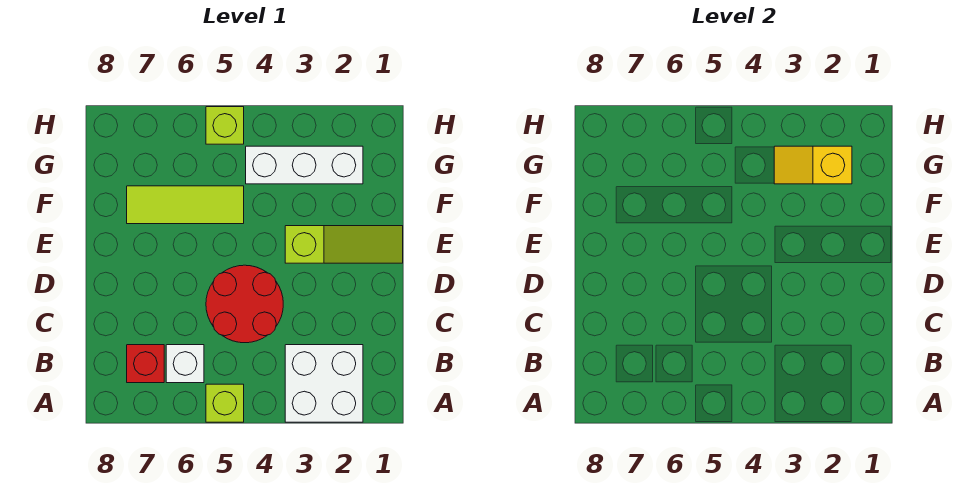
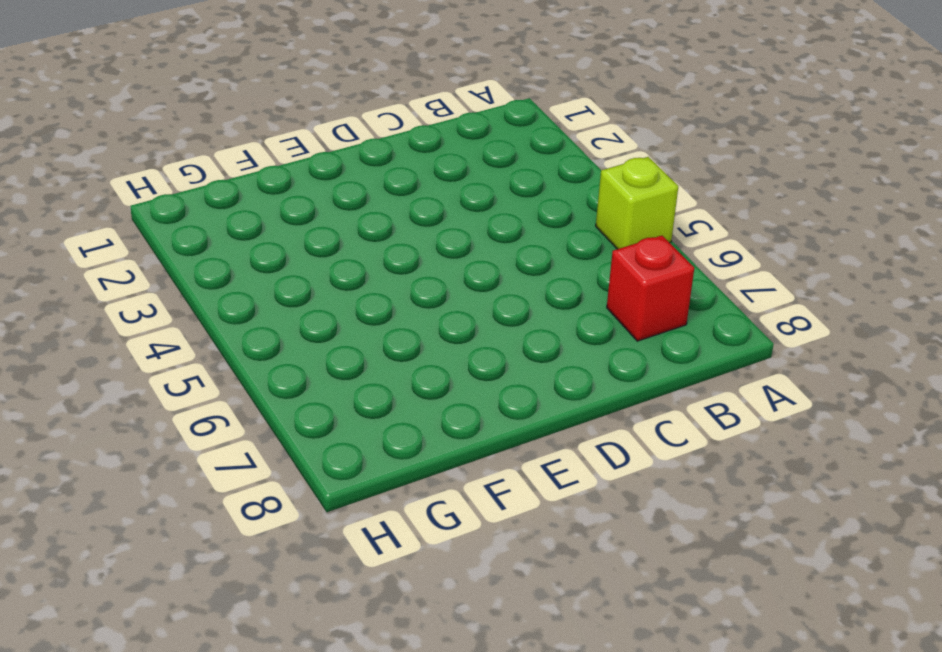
none -> white brick A2:B3 level 1
none -> white brick B6 level 1

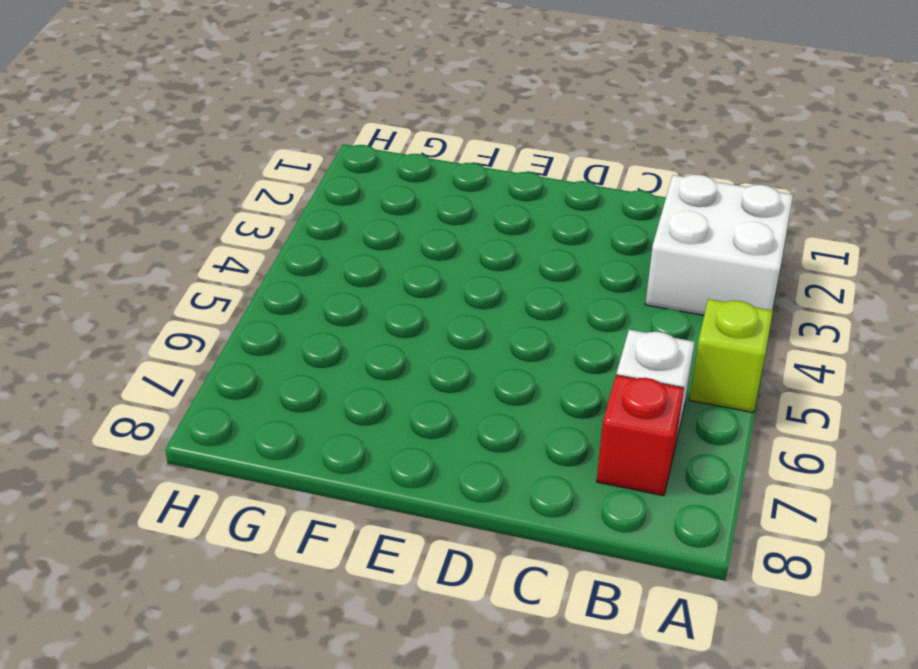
none -> red round brick C4:D5 level 1
none -> lime slope E1:E3 level 1 top 3

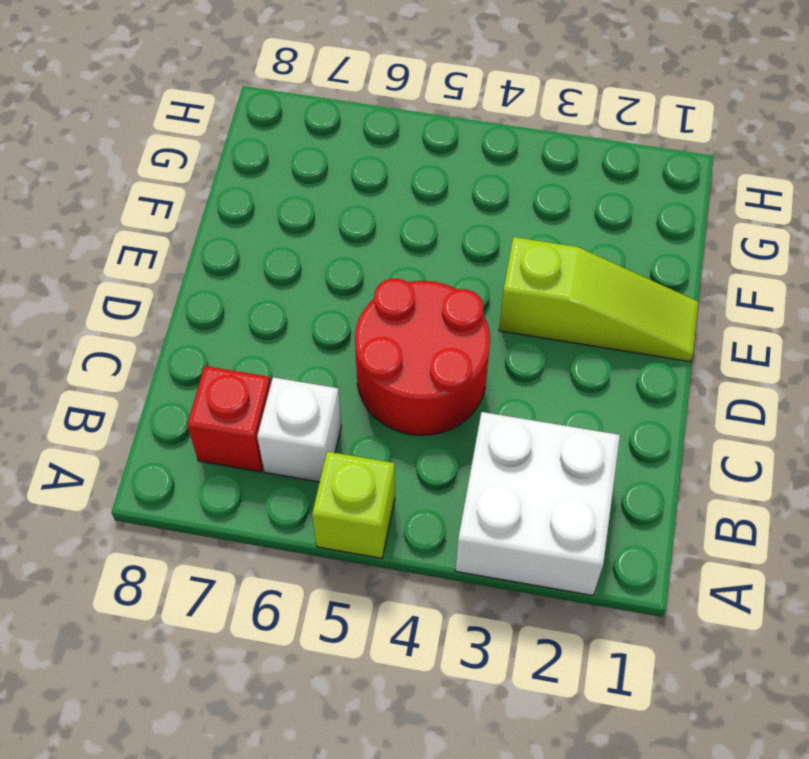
none -> lime tile F5:F7 level 1
none -> white brick G2:G4 level 1

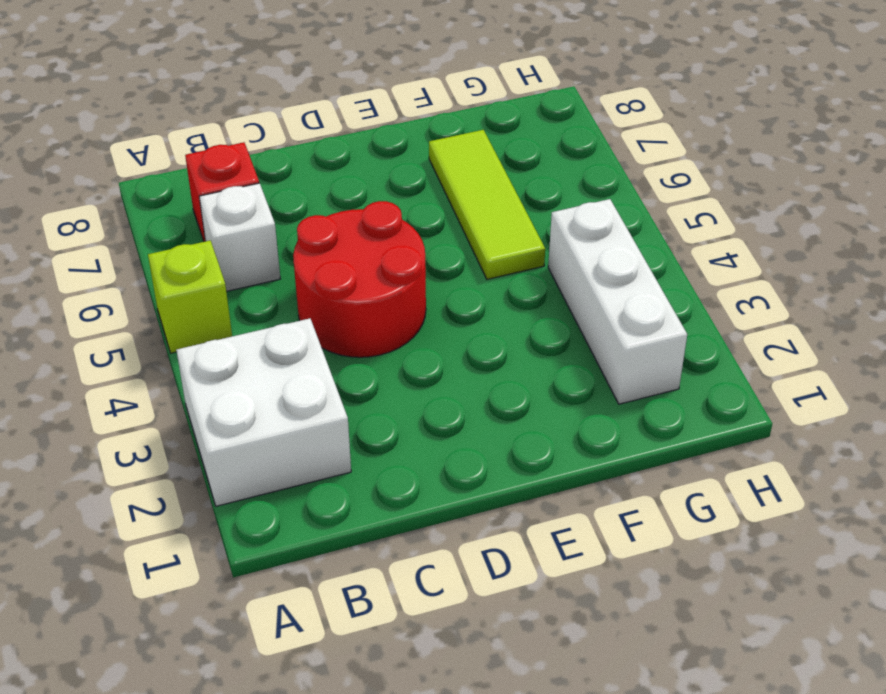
none -> lime slope E1:E3 level 1 top 3
none -> lime brick H5 level 1

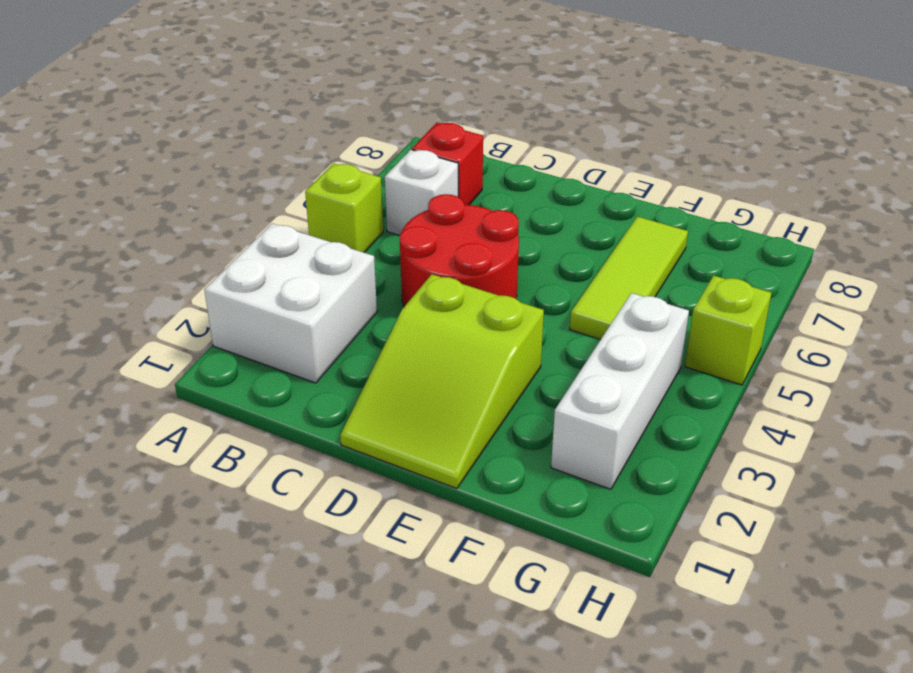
lime slope D1:E3 level 1 top 3 -> lime slope E1:E3 level 1 top 3
none -> yellow slope G2:G3 level 2 top 2

